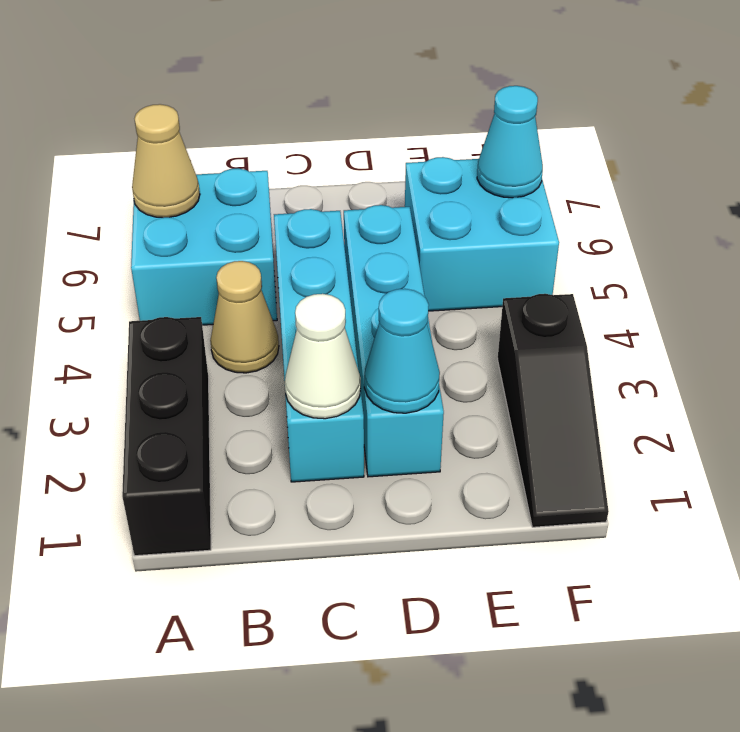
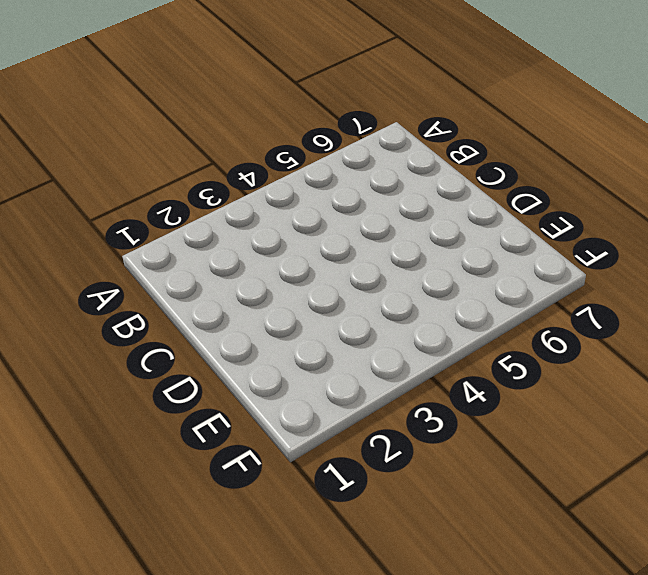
none -> black brick A1:A3 level 1
none -> cyan brick A5:B6 level 1

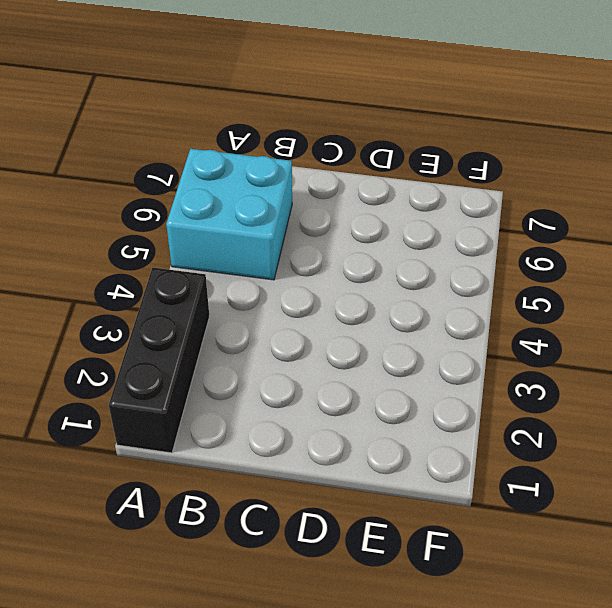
none -> tan cone B4 level 1
none -> cyan brick C2:C5 level 1

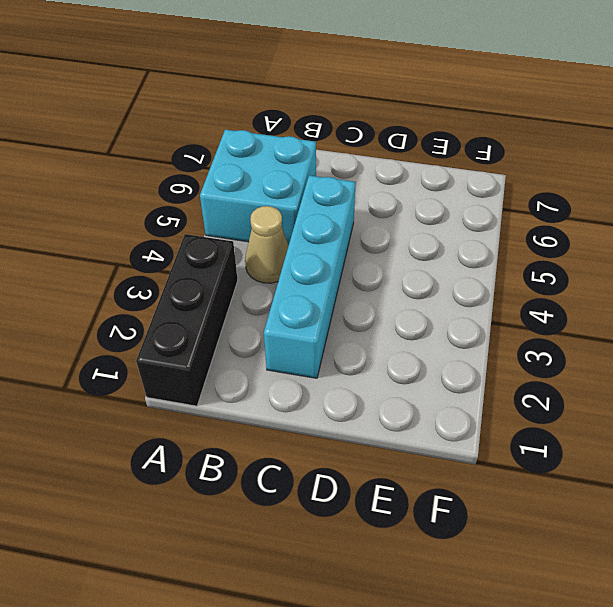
none -> cyan brick D2:D5 level 1
none -> cyan brick E5:F6 level 1

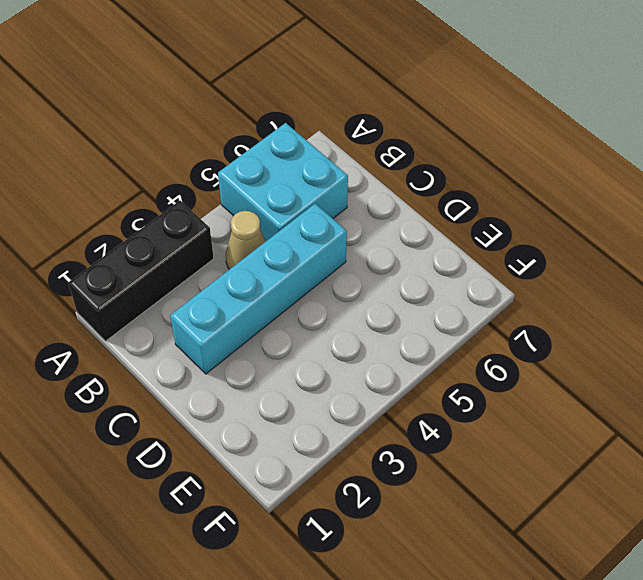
none -> cyan brick D2:D5 level 1
none -> cyan brick E5:F6 level 1

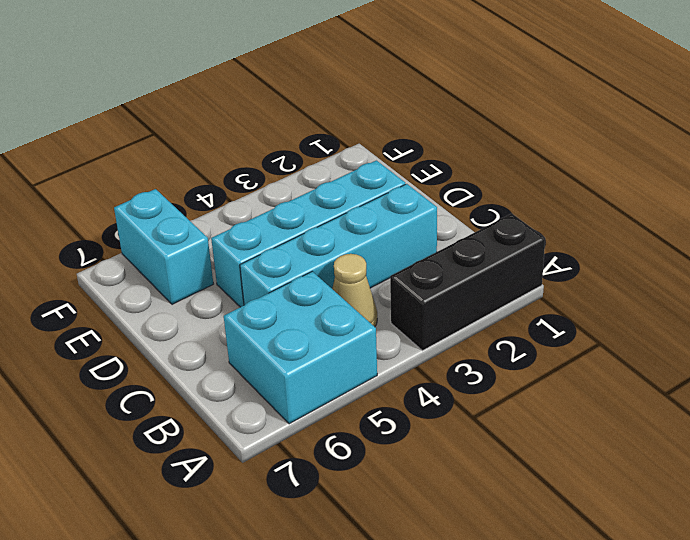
cyan brick E6:F6 level 1 -> cyan brick E5:F6 level 1
none -> black slope F1:F3 level 1 top 3
none -> tan cone A6 level 2

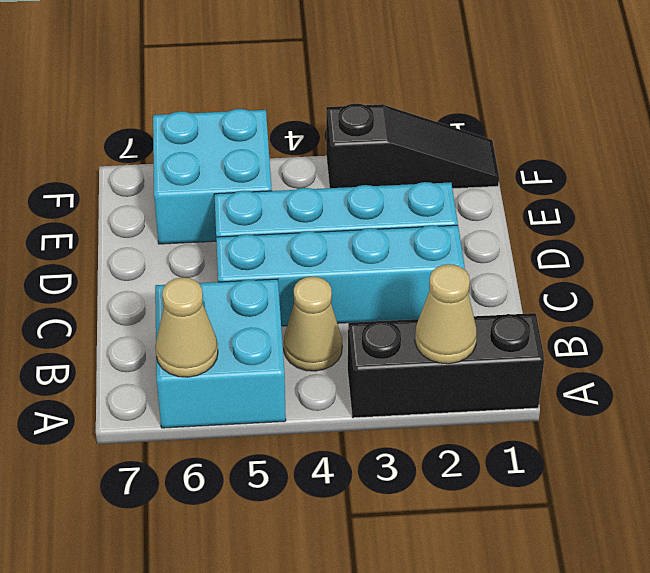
tan cone A2 level 2 -> none
none -> white cone C2 level 2
none -> cyan cone D2 level 2

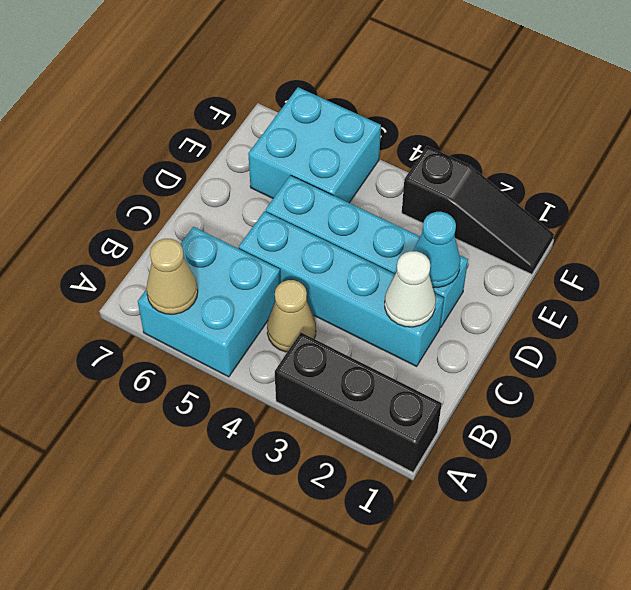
none -> cyan cone F6 level 2

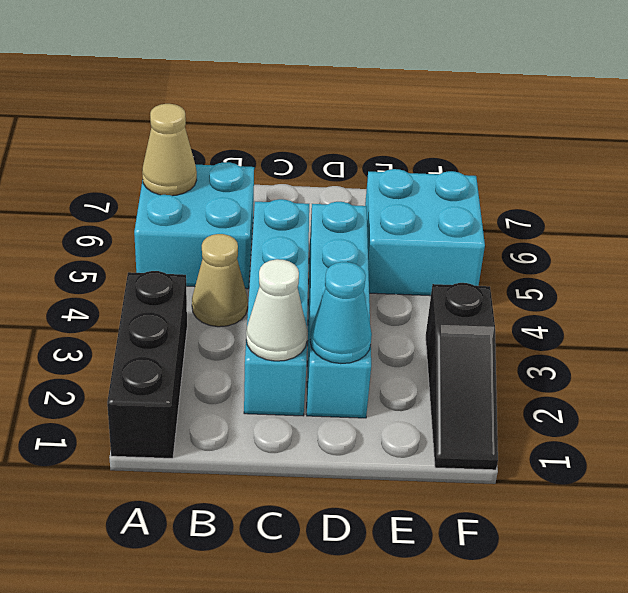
none -> cyan cone F6 level 2

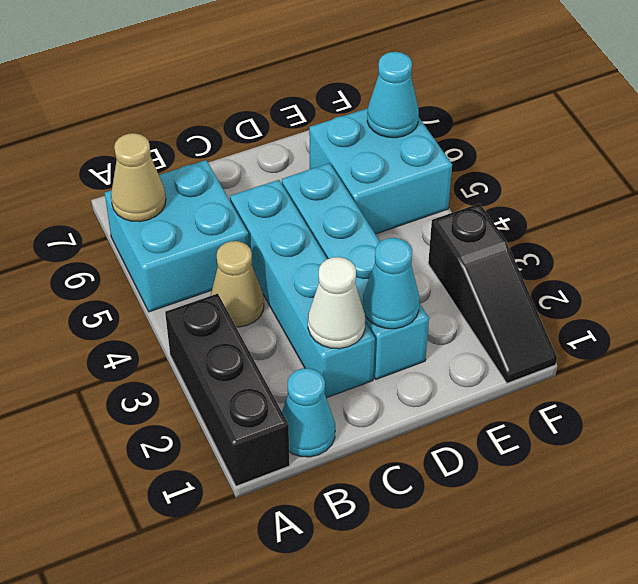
cyan cone B1 level 1 -> none

